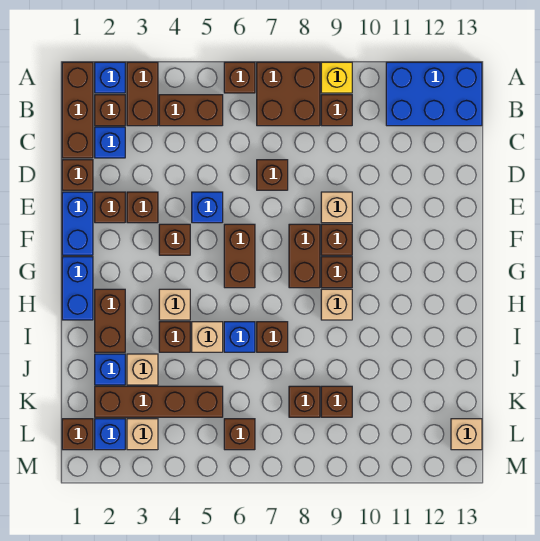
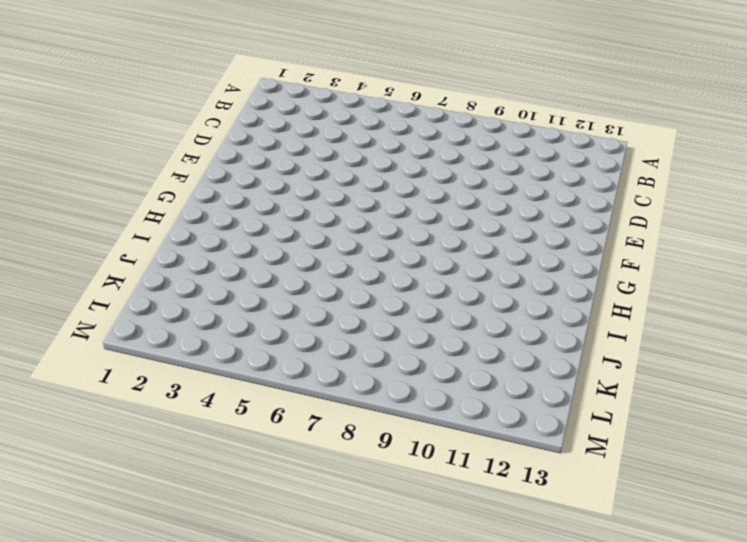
none -> brown brick A1:C1 level 1
none -> blue brick A2 level 1
none -> brown brick A3:B3 level 1
none -> brown brick A6 level 1

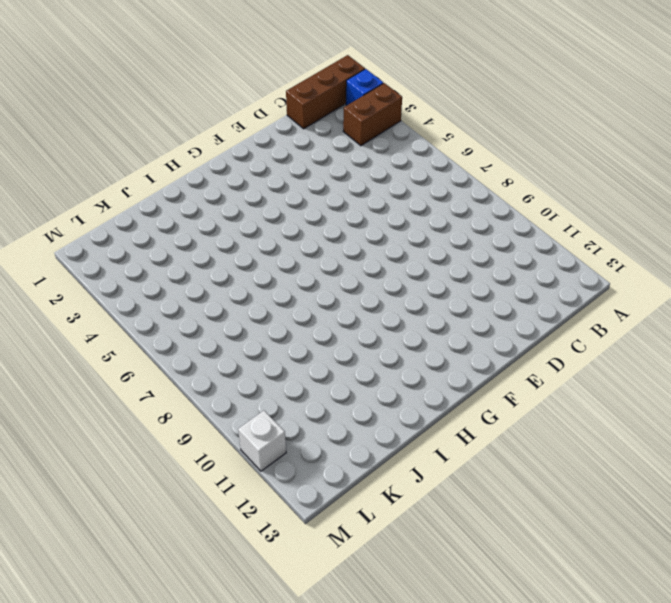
white brick M11 level 1 -> none
none -> brown brick A6 level 1
none -> brown brick A7:B8 level 1
none -> yellow brick A9 level 1
none -> blue brick A11:B13 level 1

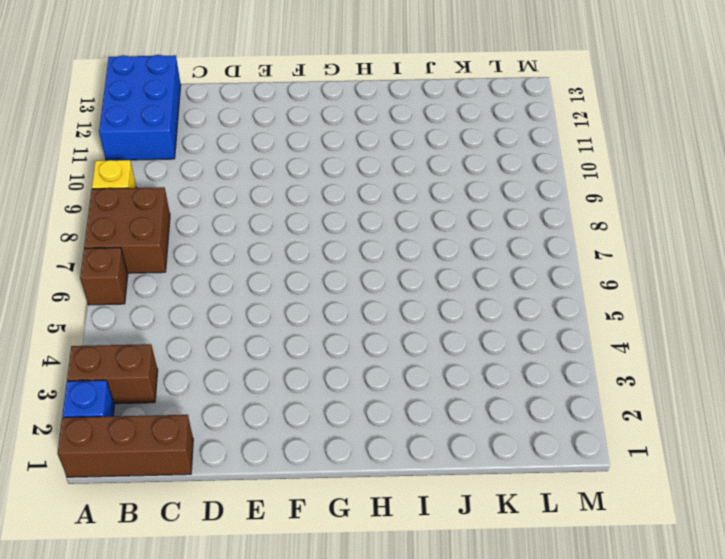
none -> brown brick B2 level 1
none -> brown brick B4:B5 level 1
none -> brown brick B9 level 1
none -> blue brick C2 level 1

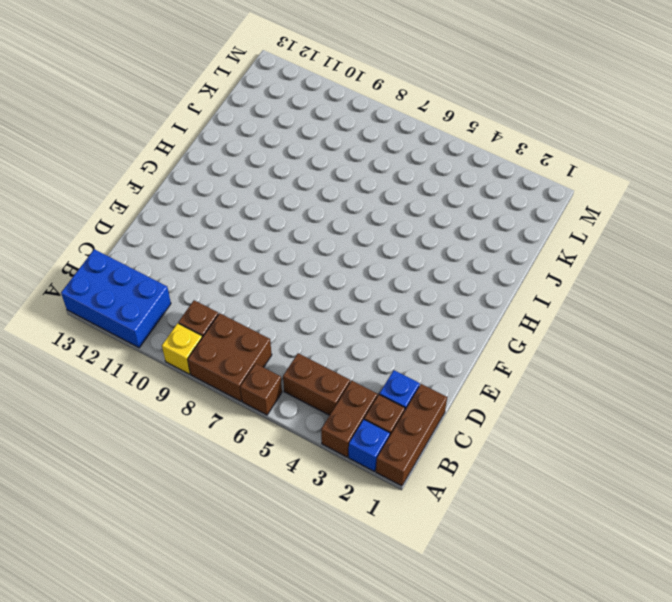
none -> brown brick D1 level 1
none -> brown brick D7 level 1
none -> blue brick E1:F1 level 1
none -> brown brick E2 level 1

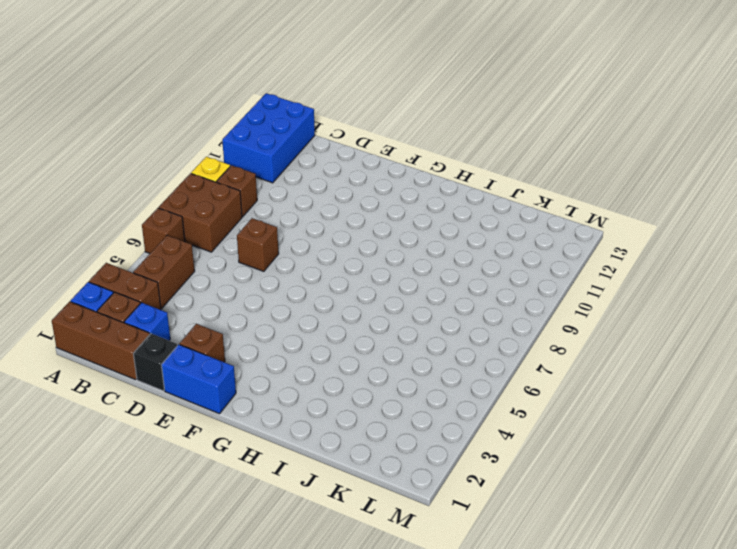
black brick D1 level 1 -> brown brick D1 level 1
none -> brown brick E3 level 1
none -> blue brick E5 level 1
none -> tan brick E9 level 1
none -> brown brick F4 level 1

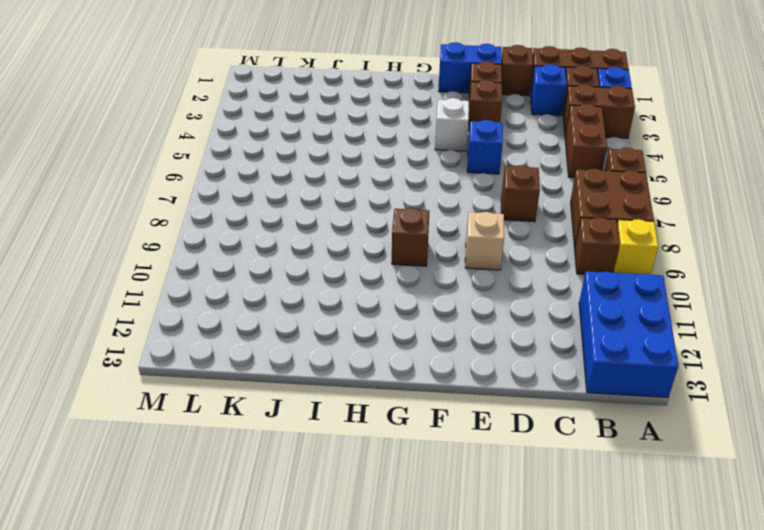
white brick F4 level 1 -> brown brick F4 level 1
none -> brown brick F6:G6 level 1
none -> brown brick F8:G8 level 1
none -> brown brick F9 level 1
none -> blue brick G1:H1 level 1

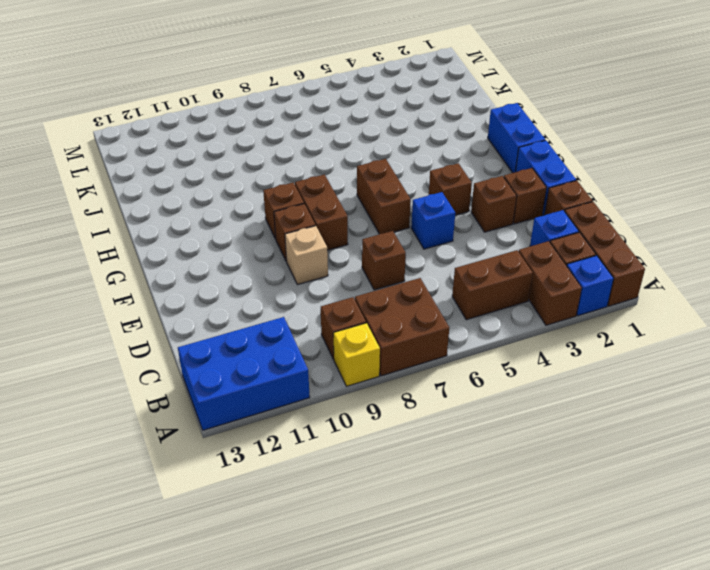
none -> brown brick A6 level 1
none -> brown brick H2:I2 level 1
none -> tan brick H4 level 1
none -> tan brick H9 level 1

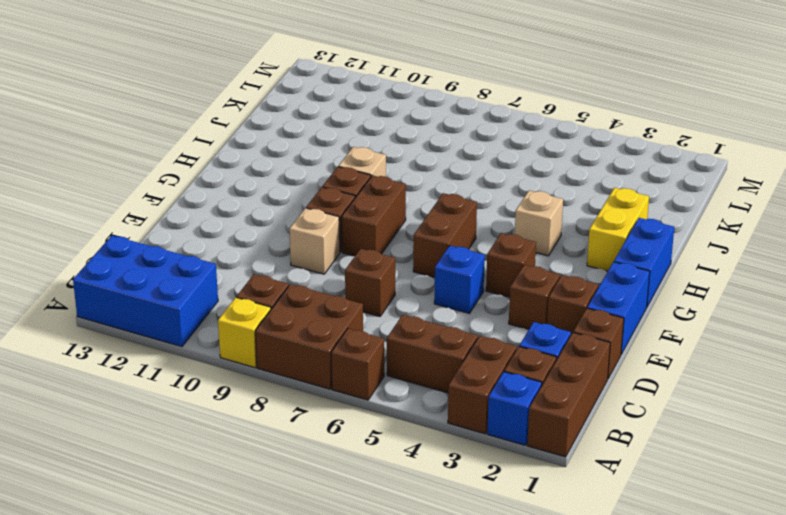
yellow brick H2:I2 level 1 -> brown brick H2:I2 level 1
none -> brown brick I4 level 1
none -> tan brick I5 level 1
none -> blue brick I6 level 1
none -> brown brick I7 level 1

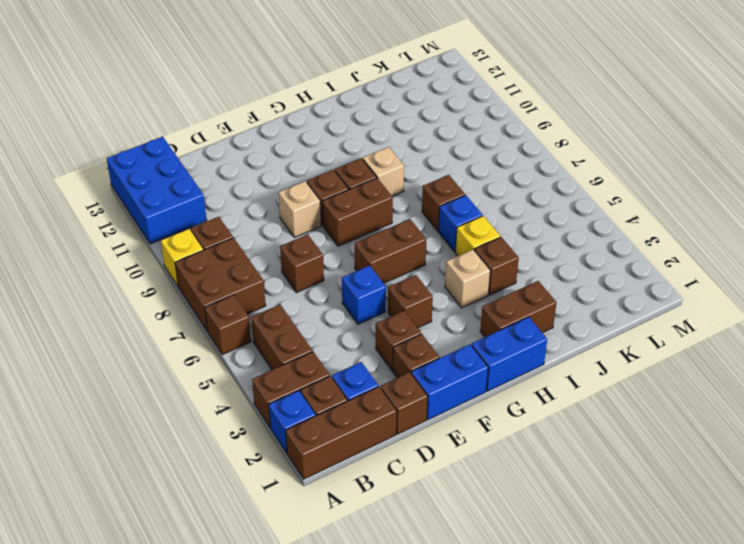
yellow brick I5 level 1 -> tan brick I5 level 1
none -> blue brick J2 level 1
none -> tan brick J3 level 1
none -> brown brick K2:K5 level 1
none -> brown brick K8 level 1

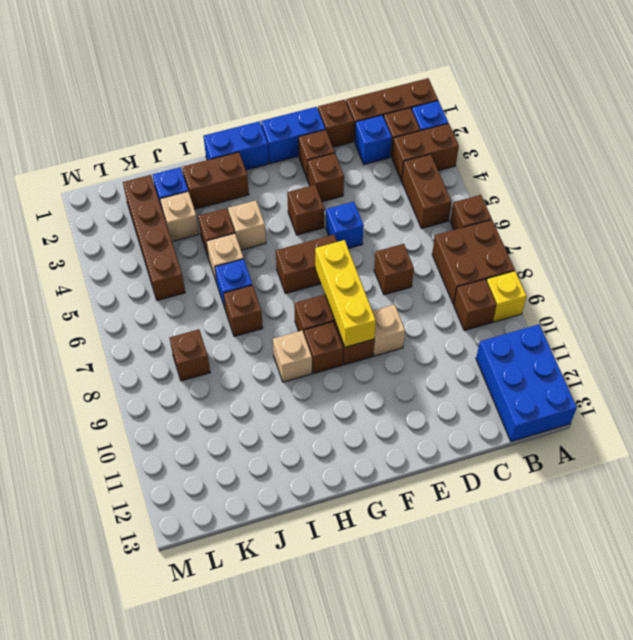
yellow brick F7:F9 level 2 -> none
none -> brown brick K9 level 1
none -> brown brick L1 level 1
none -> blue brick L2 level 1
none -> tan brick L3 level 1

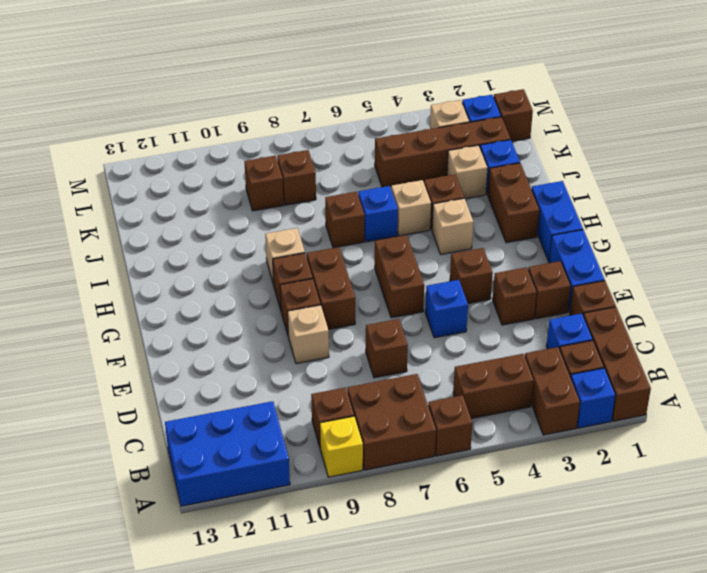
none -> brown brick L6 level 1
none -> tan brick L13 level 1

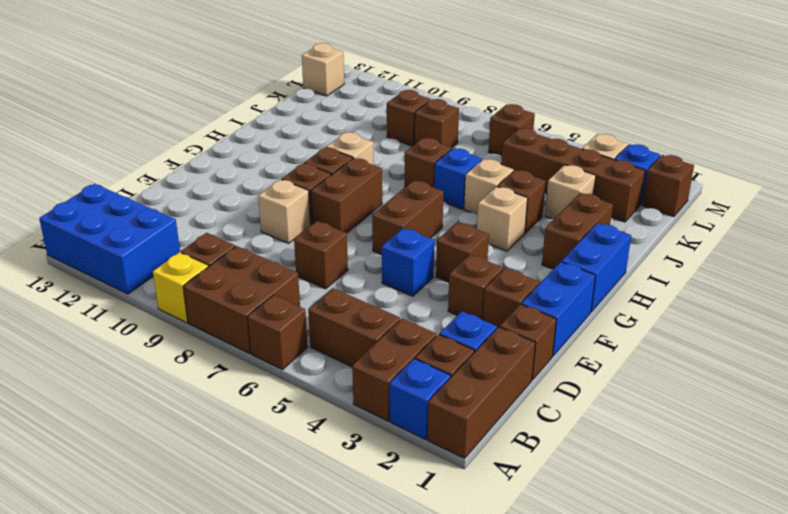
none -> blue brick J2 level 1

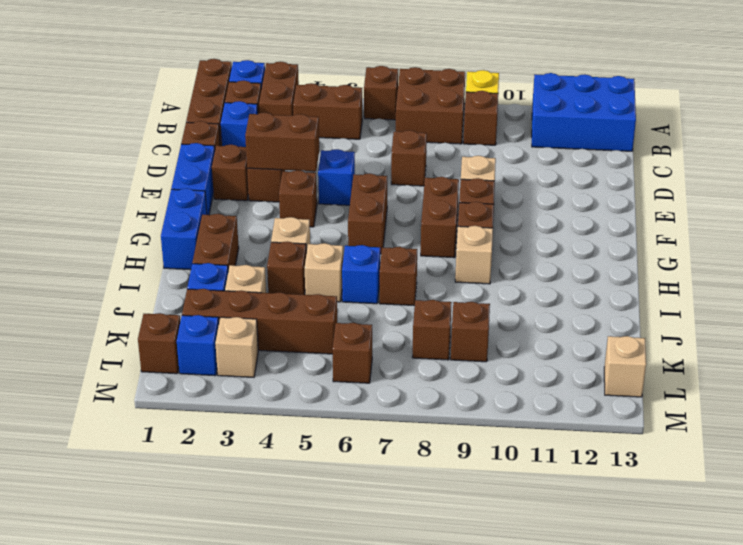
brown brick E3:E4 level 2 -> none

